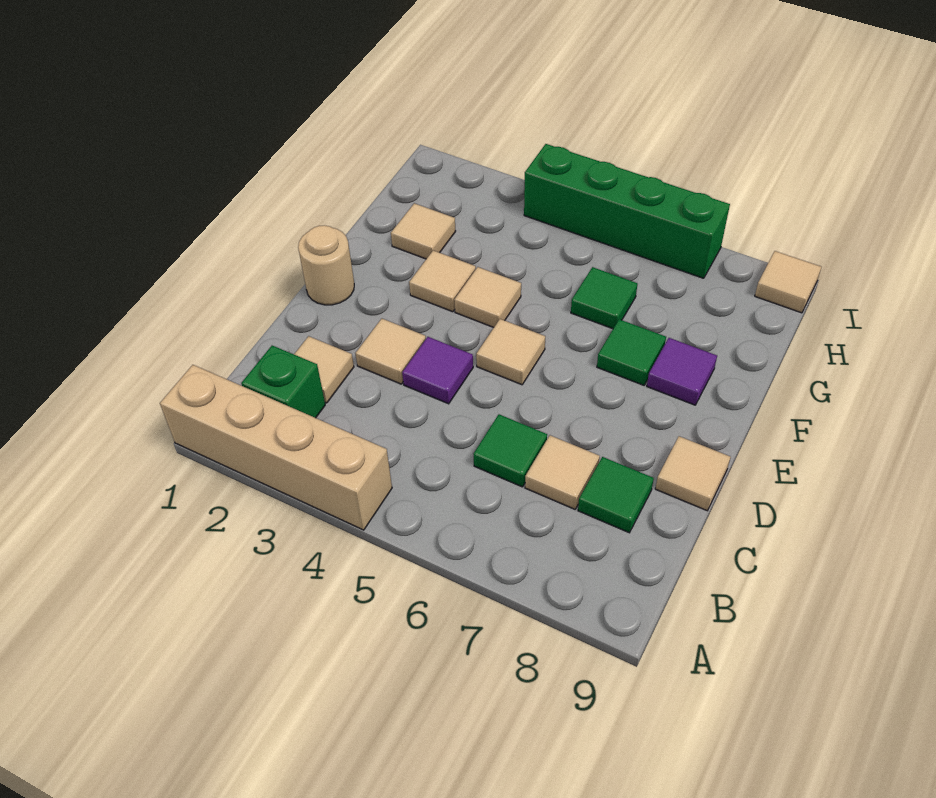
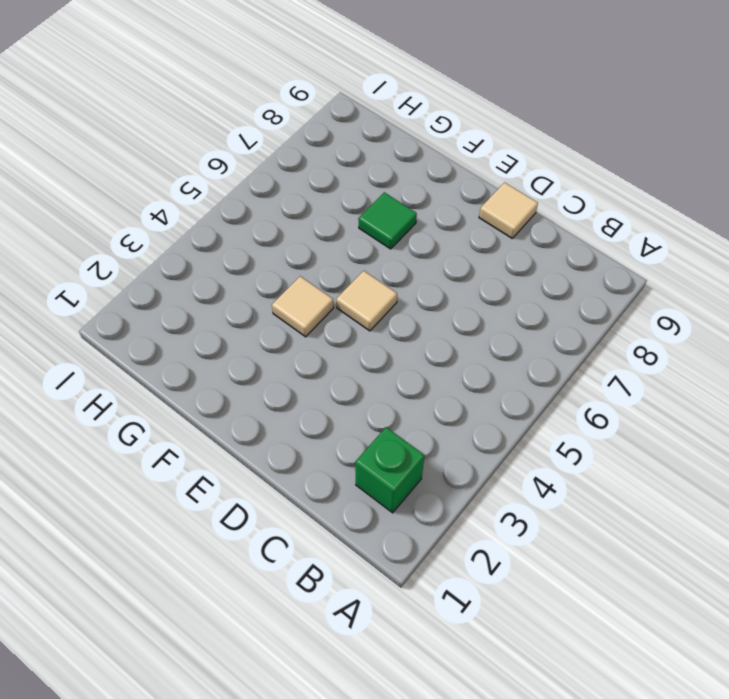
none -> tan brick A1:A4 level 1
none -> tan tile C2 level 1
none -> green tile C6 level 1

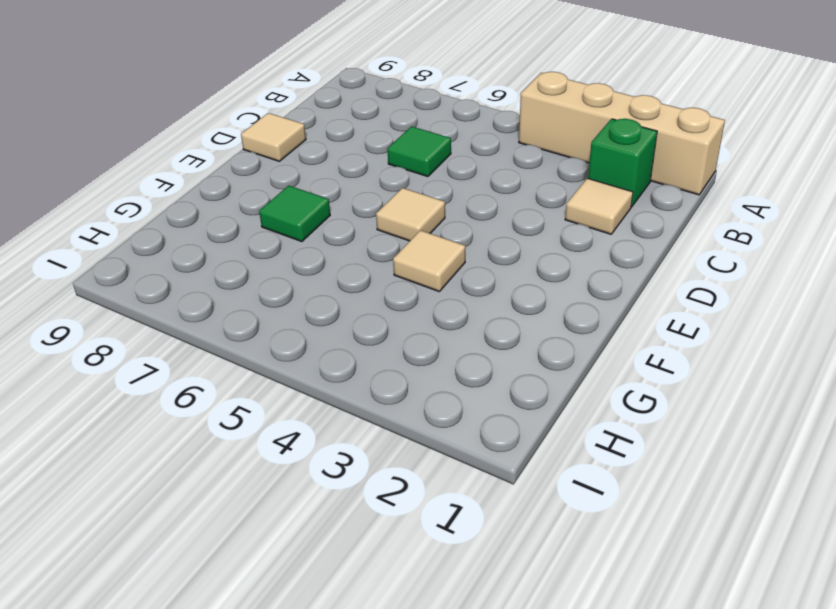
none -> tan tile C7 level 1
none -> green tile C8 level 1
none -> tan tile D3 level 1

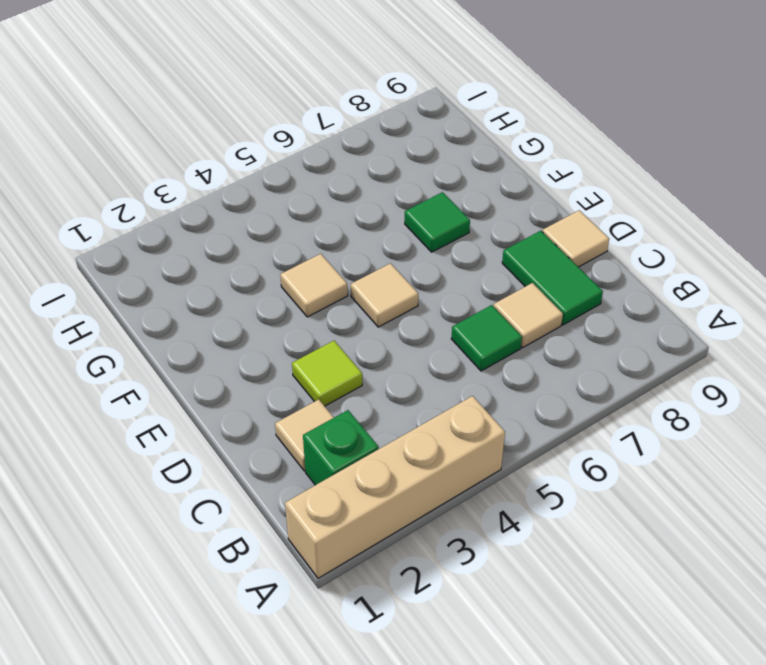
green tile C8:D8 level 1 -> green tile C8 level 1
lime tile D3 level 1 -> tan tile D3 level 1
none -> purple tile D4 level 1
none -> tan round brick E1 level 1
none -> tan tile F3 level 1

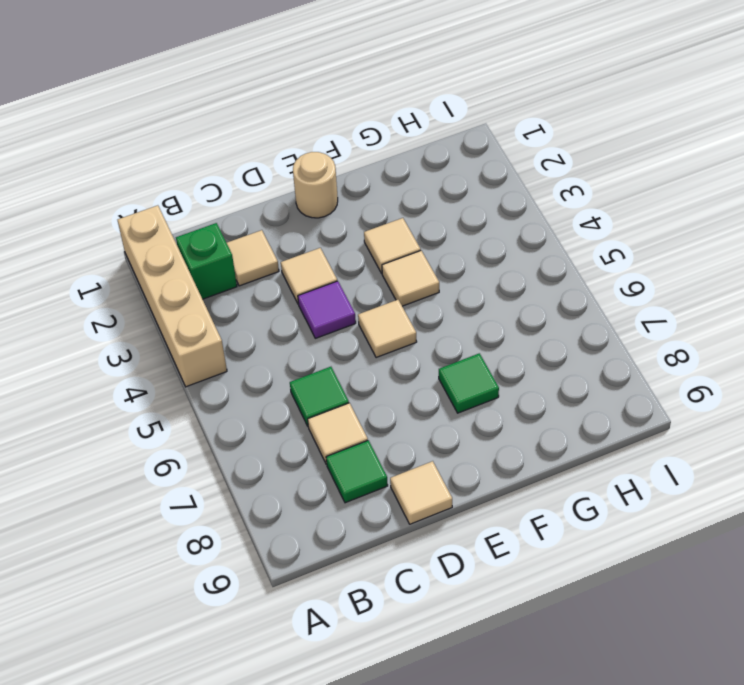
none -> purple tile F8 level 1
none -> tan tile G2 level 1
none -> green tile G6 level 1

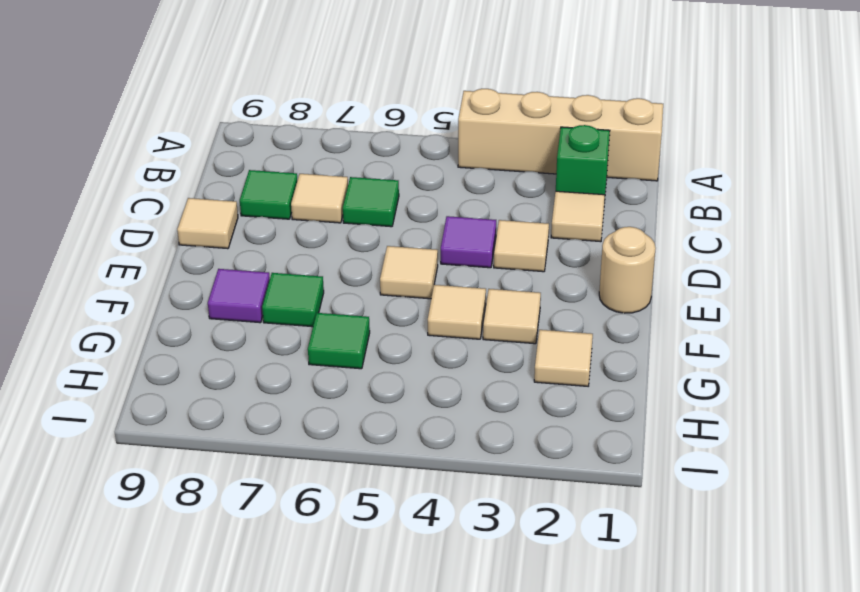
none -> green brick I4:I7 level 1
none -> tan tile I9 level 1

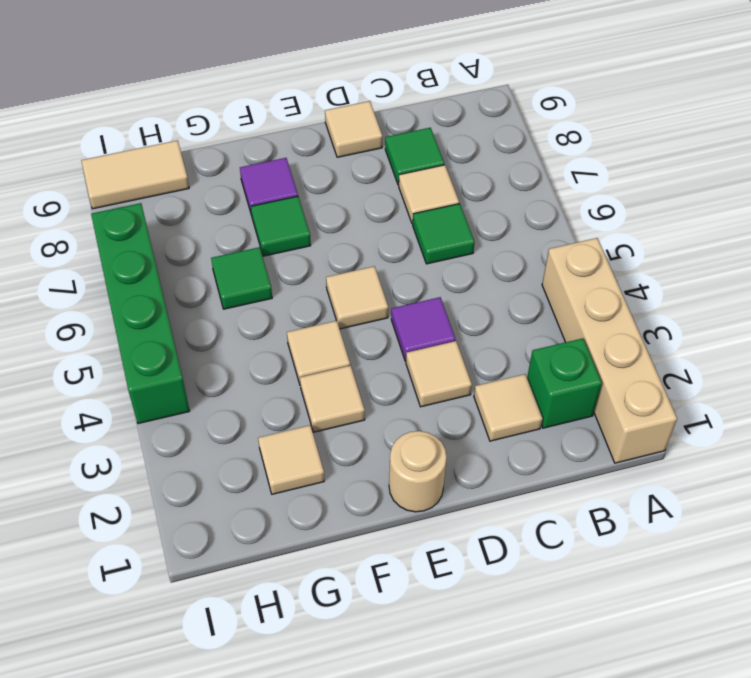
tan tile H9:I9 level 1 -> tan tile I9 level 1

